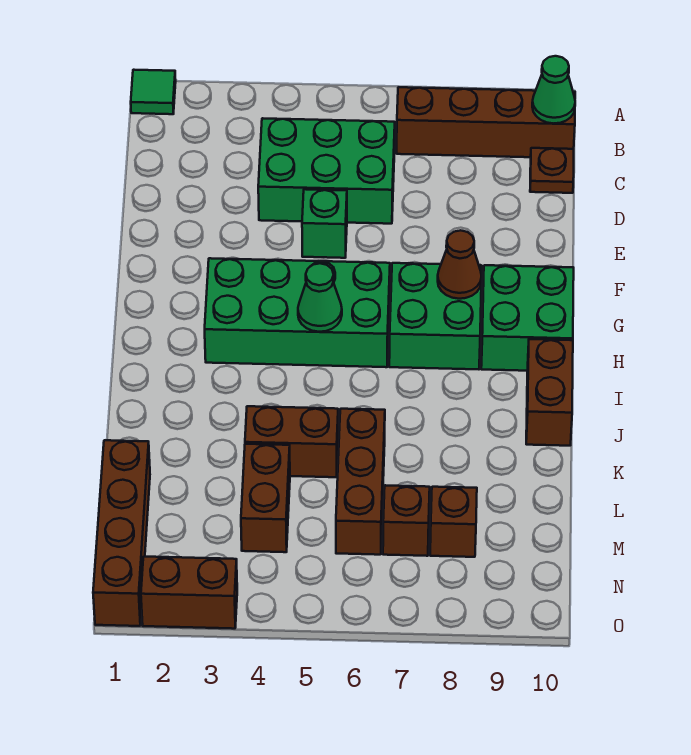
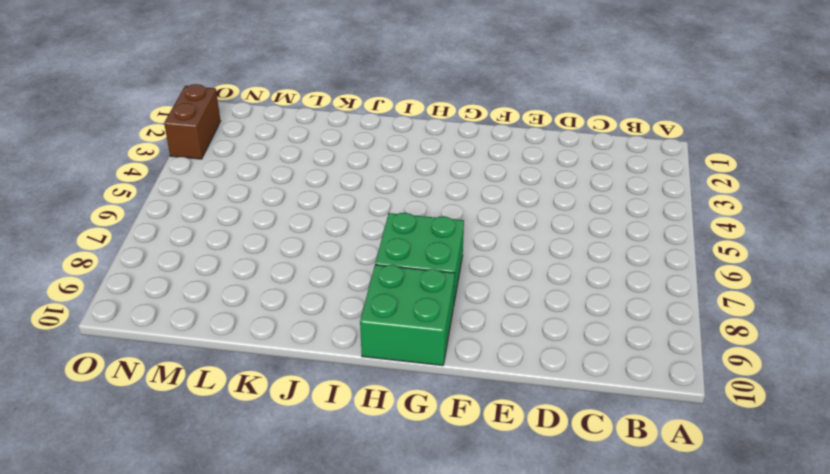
none -> green tile A1 level 1
none -> brown brick B7:B10 level 1
none -> green brick C4:D6 level 1

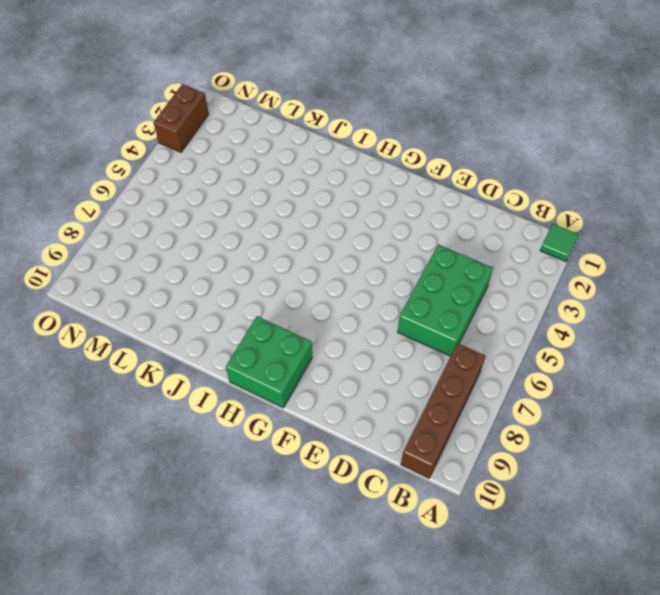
none -> brown plate C10 level 1
none -> green brick E5 level 1
none -> green brick G3:H6 level 1

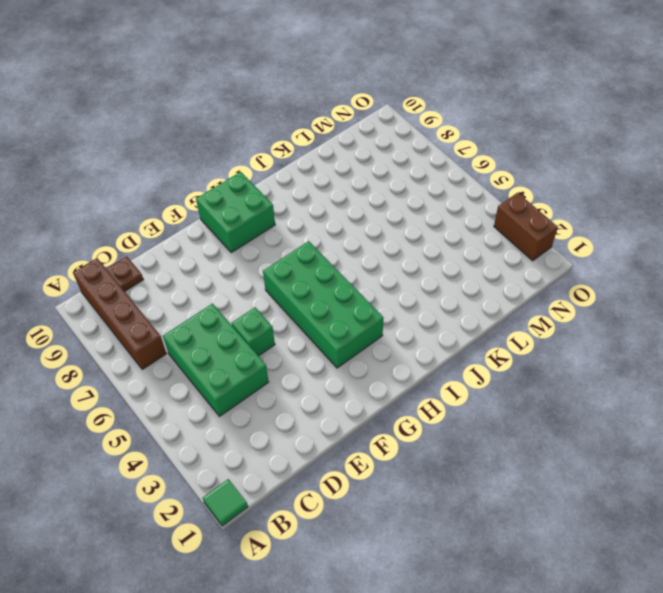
none -> green brick G7:H8 level 1
none -> brown brick I10:J10 level 1
none -> brown brick K4:K5 level 1

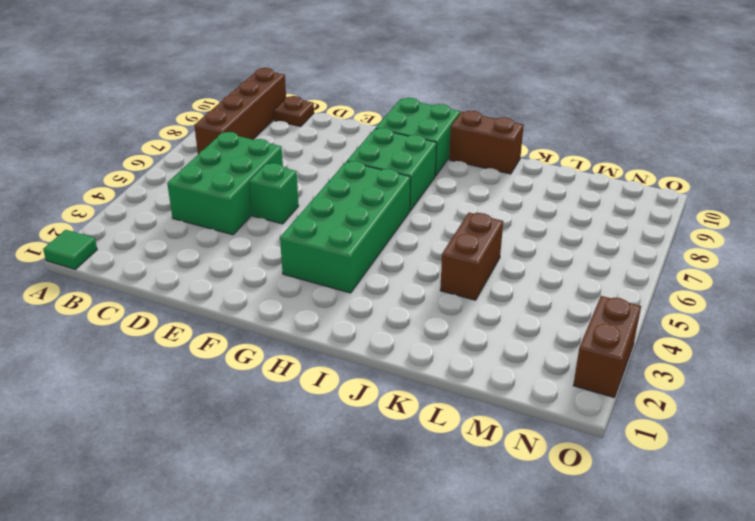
none -> brown brick K6:M6 level 1
none -> brown brick L1:O1 level 1
none -> brown brick L4:M4 level 1

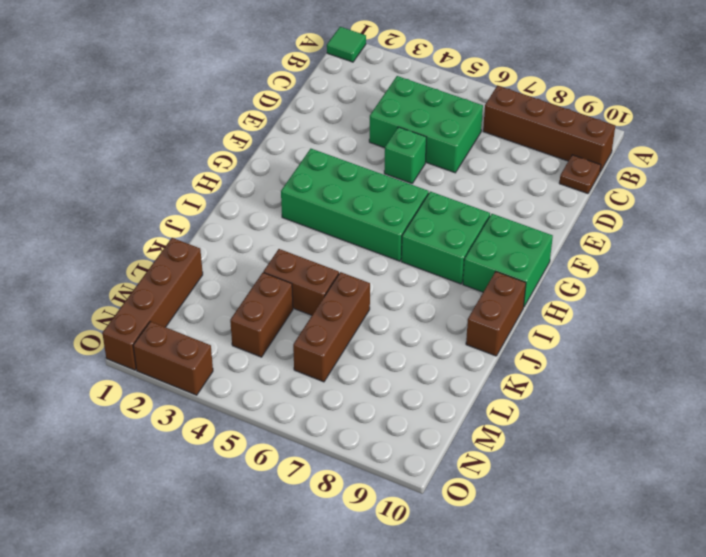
none -> brown brick M7 level 1
none -> brown brick M8 level 1
none -> green cone B10 level 2

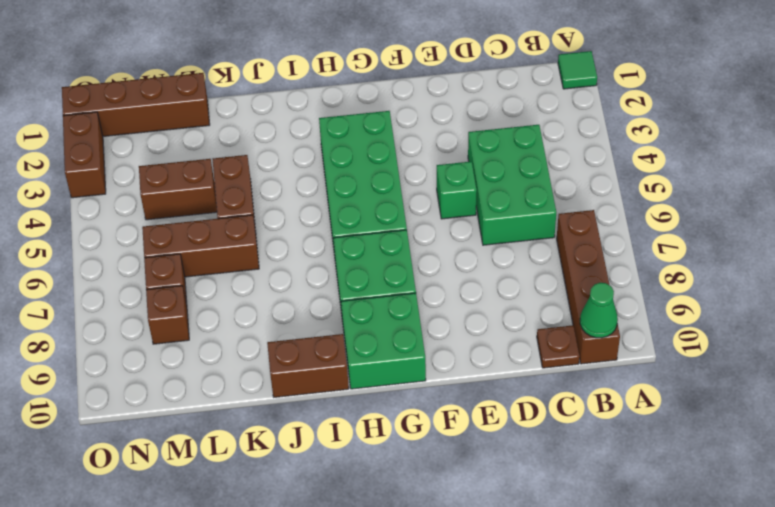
none -> brown cone G8 level 2
none -> green cone H5 level 2

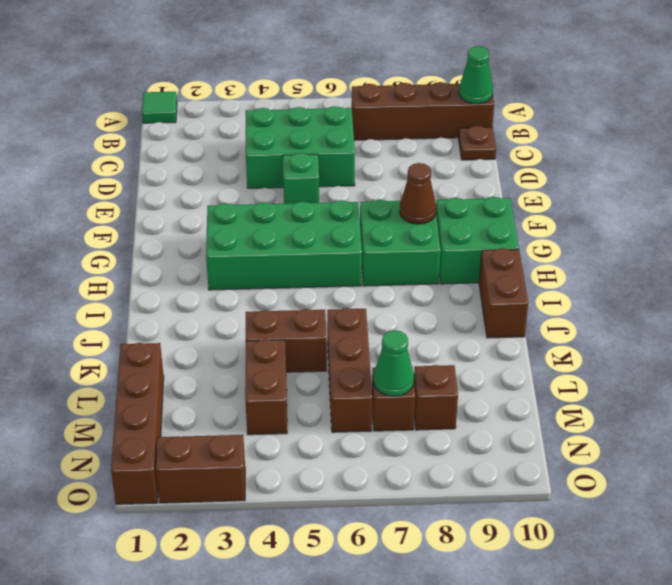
green cone M7 level 2 -> green cone H5 level 2

